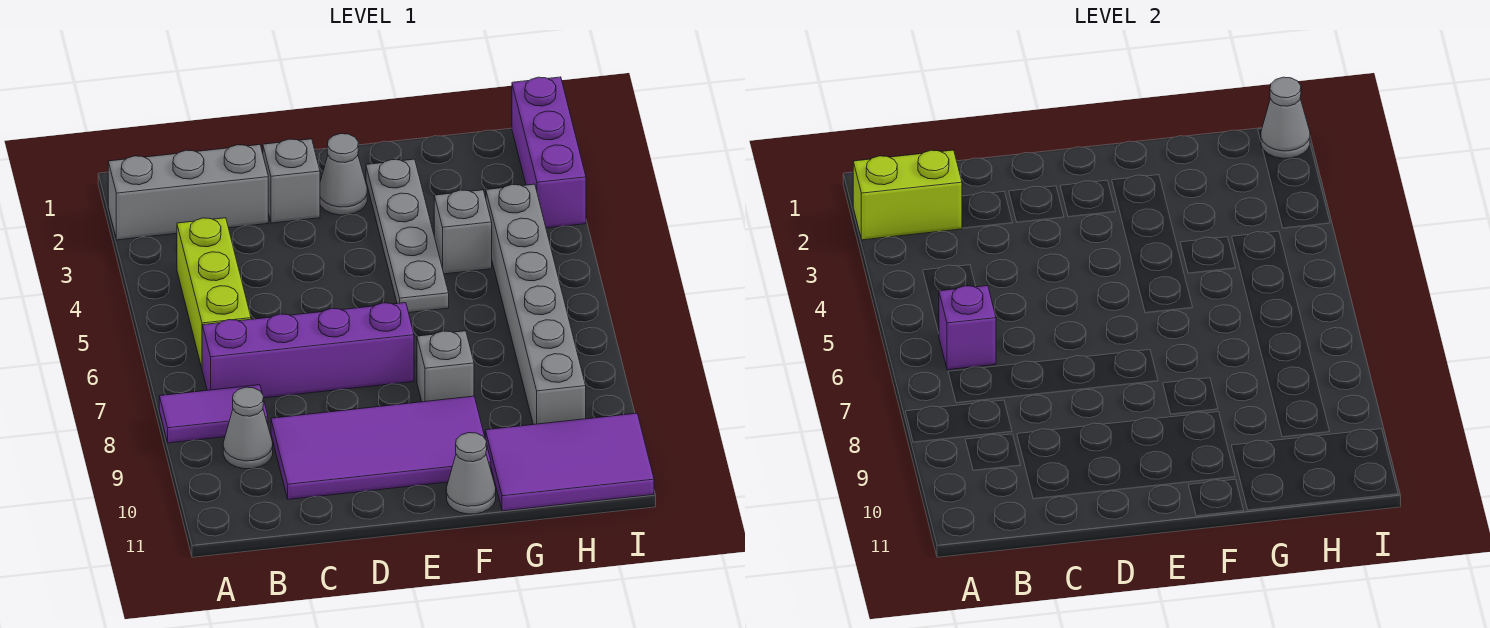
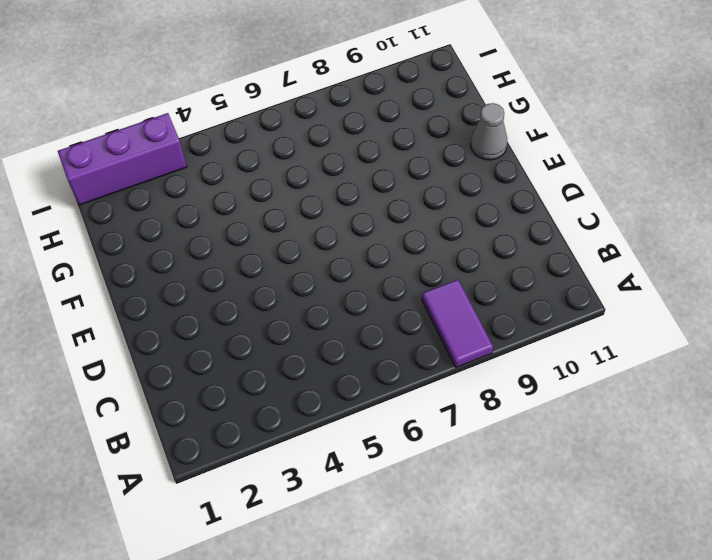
none -> grey brick A2:C2 level 1
none -> lime brick B4:B6 level 1
none -> purple brick B7:E7 level 1

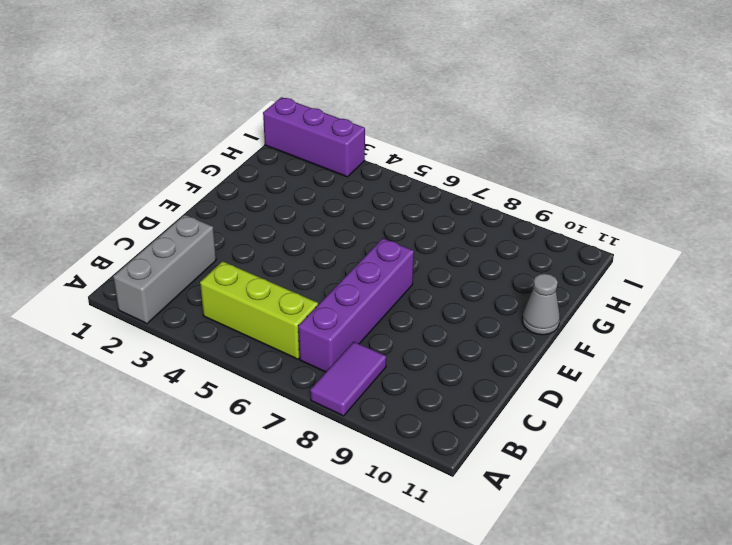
none -> grey cone B9 level 1
none -> purple tile C9:F10 level 1
none -> grey brick D2 level 1

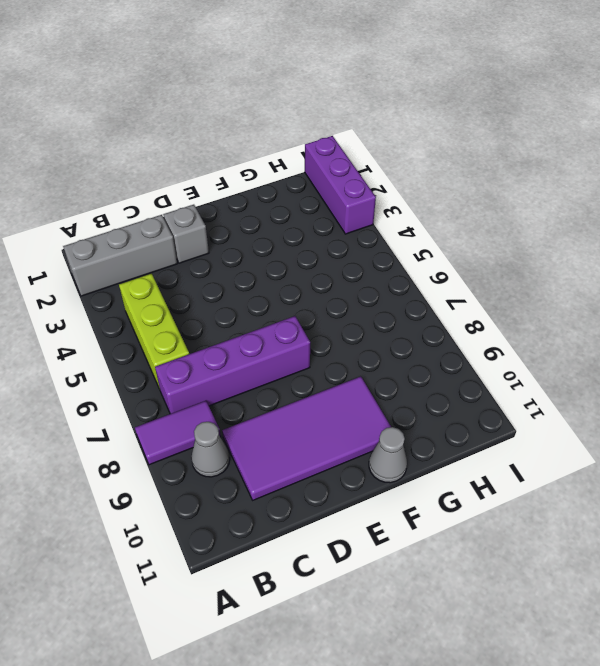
none -> grey cone E2 level 1
none -> grey plate F2:F5 level 1
none -> grey brick F8 level 1

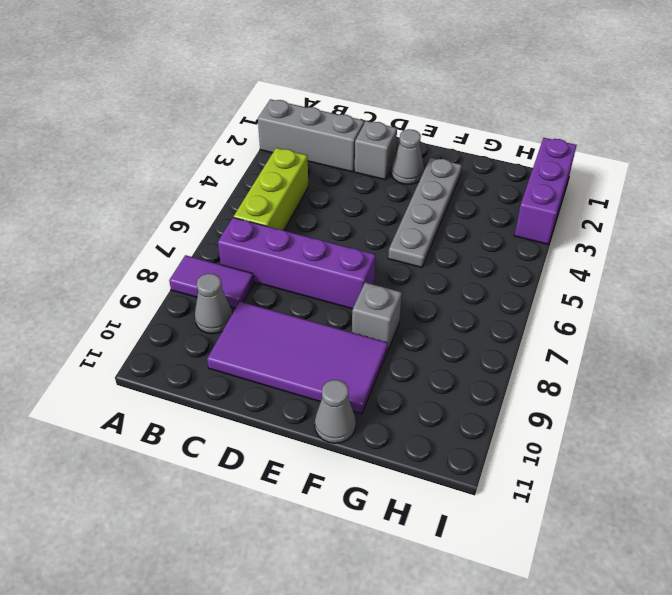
none -> grey brick G4 level 1
none -> purple tile G10:I11 level 1
none -> grey brick H4:H9 level 1

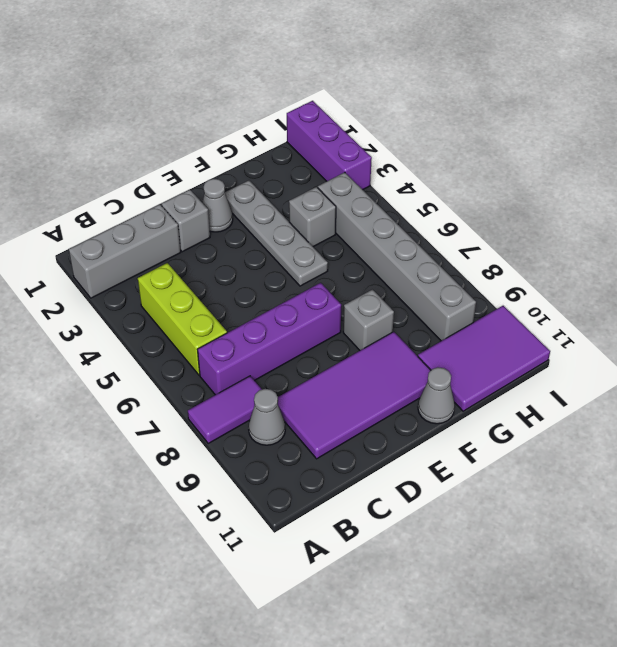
none -> lime brick A2:B2 level 2
none -> purple brick B6 level 2
none -> grey cone I1 level 2

